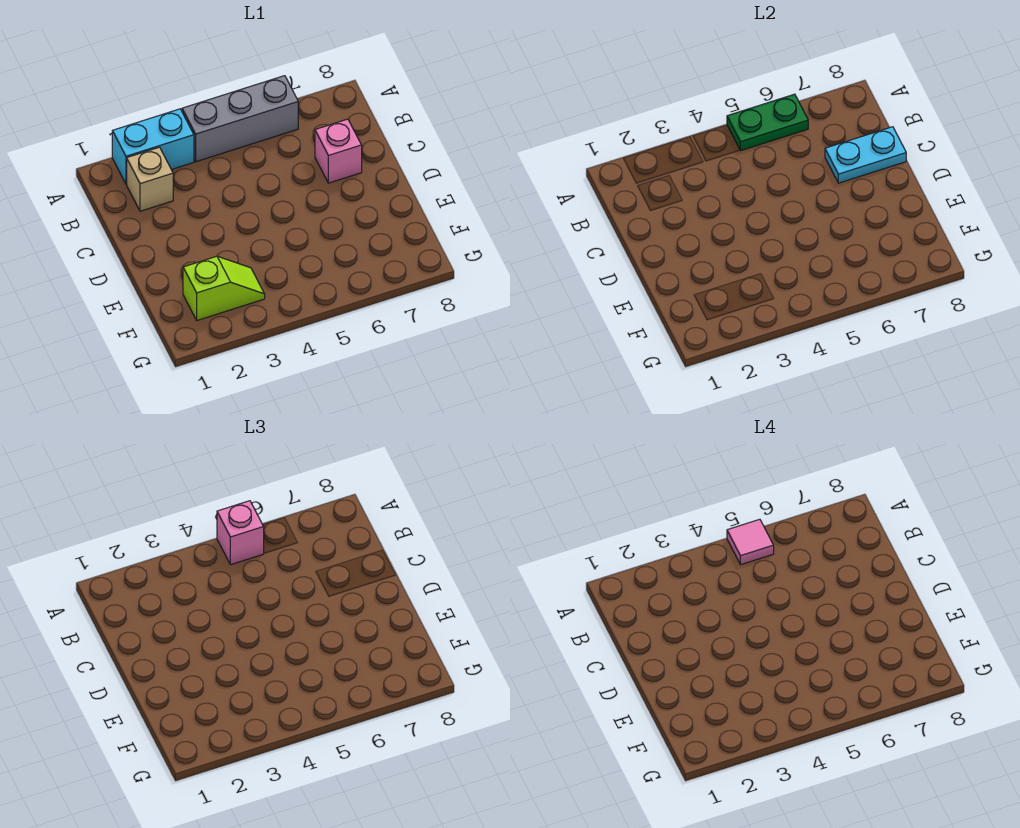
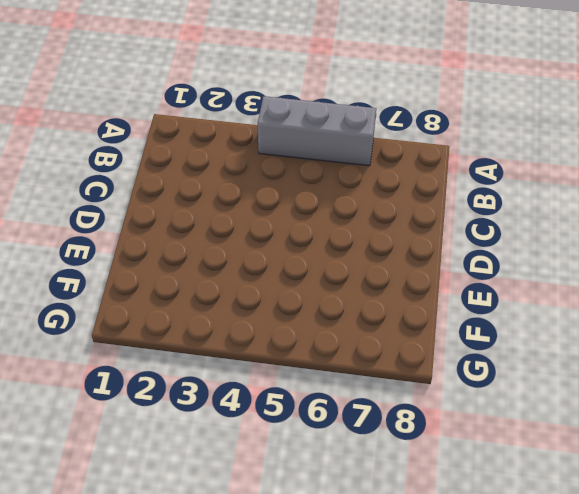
none -> cyan brick A2:A3 level 1
none -> tan brick B2 level 1

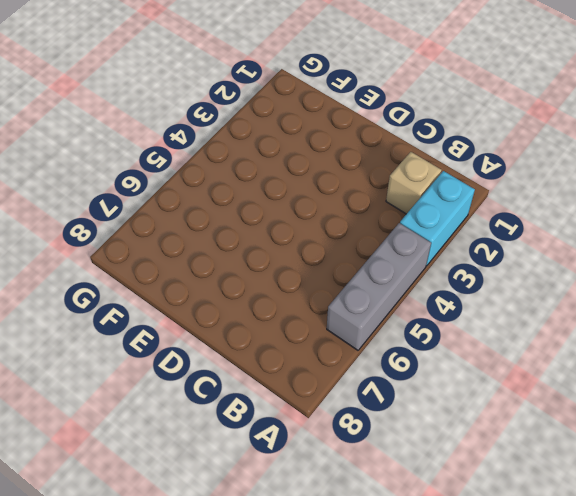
none -> pink brick C7 level 1
none -> lime slope F2:F3 level 1 top 2

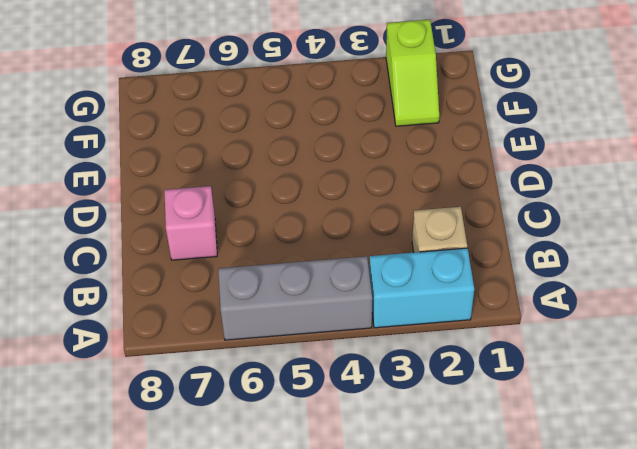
lime slope F2:G2 level 1 top G -> lime slope F2:F3 level 1 top 2
none -> green plate A5:A6 level 2
none -> cyan plate C7:C8 level 2

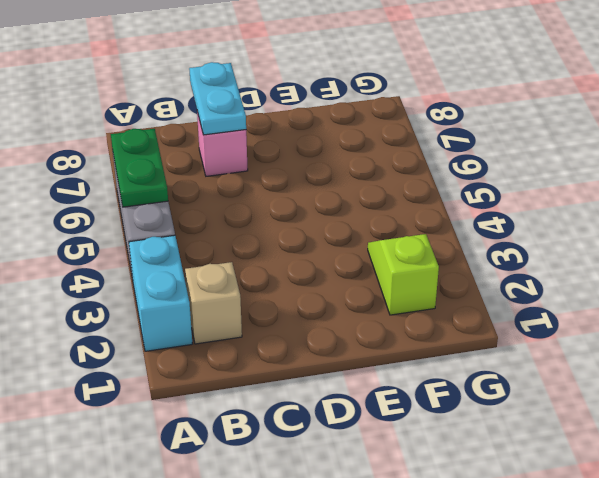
none -> pink brick A5 level 3
none -> pink tile A5 level 4

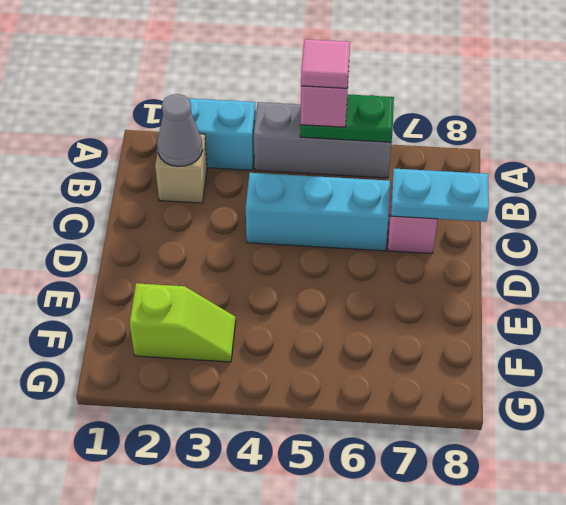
grey cone B2 level 2 -> none
cyan brick C4:C6 level 1 -> none

